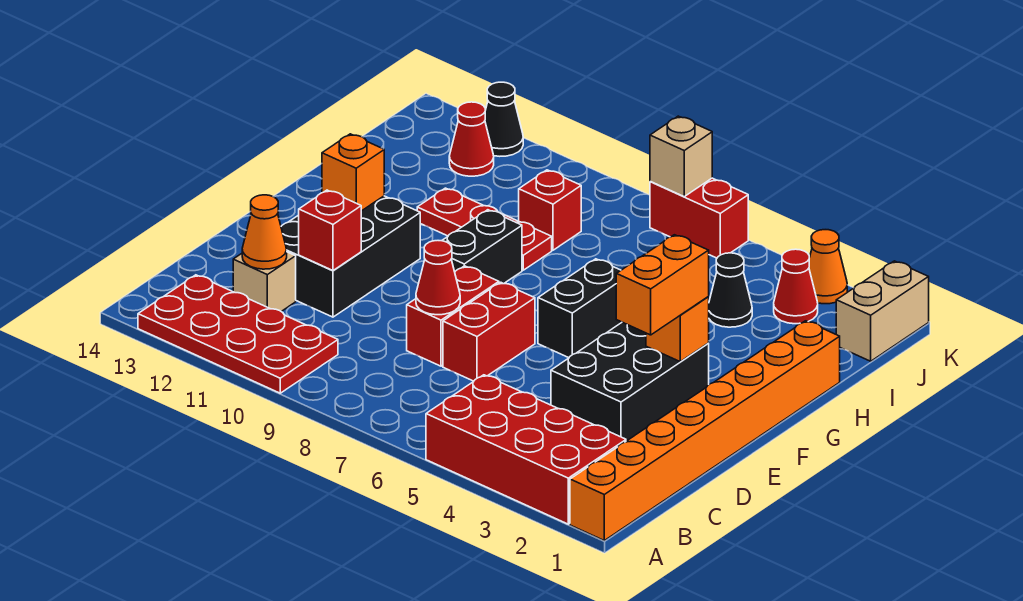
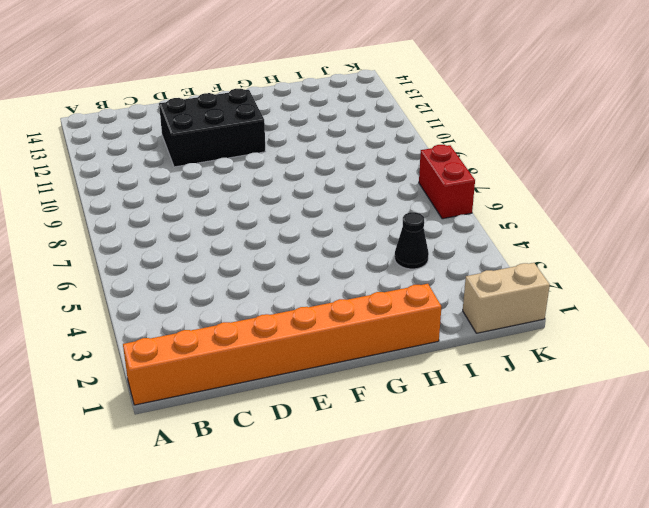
none -> red brick A2:B5 level 1
none -> red plate A10:B13 level 1
none -> tan brick C12 level 1

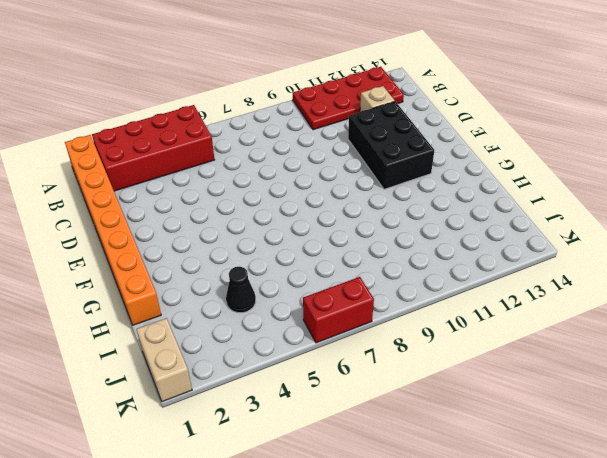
none -> black brick D3:F4 level 1
none -> red brick D7:E7 level 1
none -> red brick D8:E8 level 1

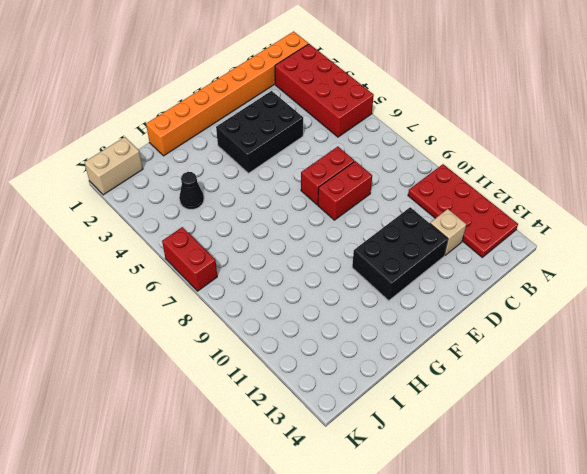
none -> black brick F6:G6 level 1
none -> black brick F9:G9 level 1
none -> red plate H9:H11 level 1

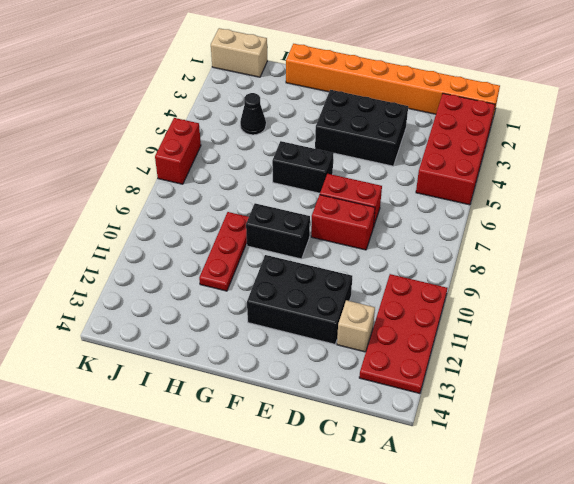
none -> red brick I9 level 1
none -> red cone J3 level 1
none -> red cone J12 level 1

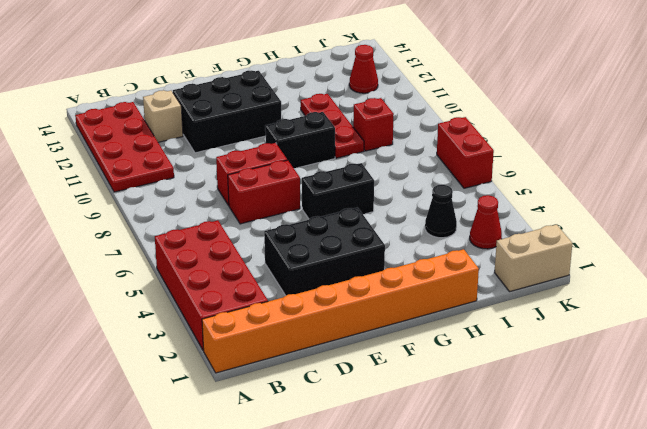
none -> orange cone K3 level 1
none -> black cone K12 level 1
none -> orange cone C12 level 2

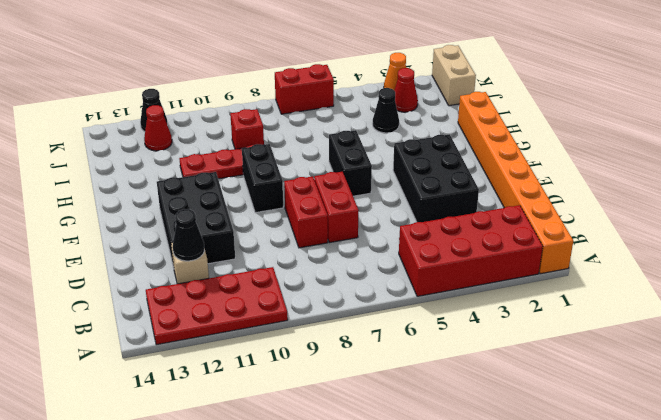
black cone C12 level 2 -> orange cone C12 level 2
none -> red cone D8 level 2
none -> red brick D11 level 2
none -> orange brick F3 level 2

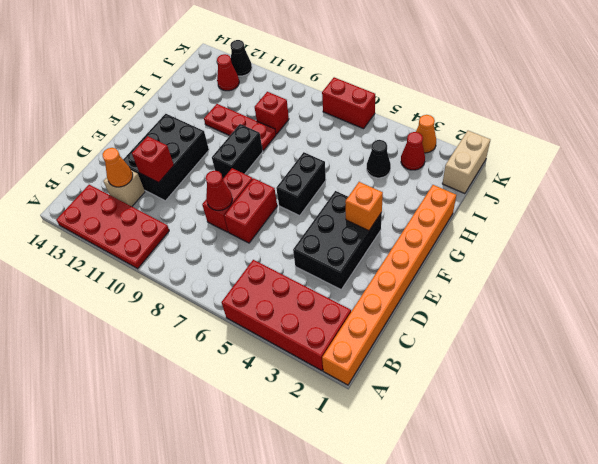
none -> orange brick F12 level 2
none -> tan brick K7 level 2
none -> orange brick E3:F3 level 3

